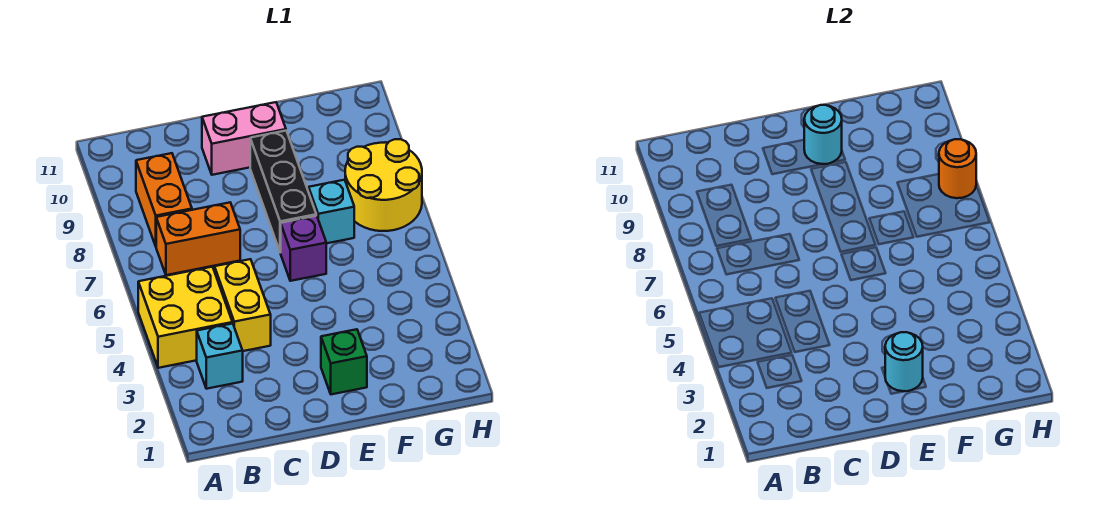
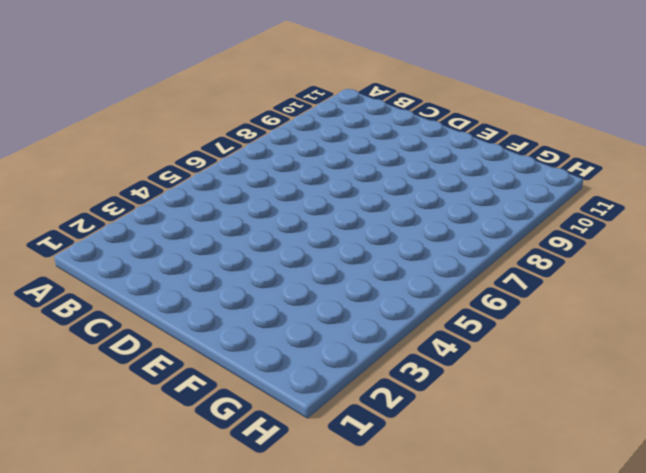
none -> yellow brick A4:B5 level 1
none -> cyan brick B3 level 1
none -> orange brick B7:C7 level 1

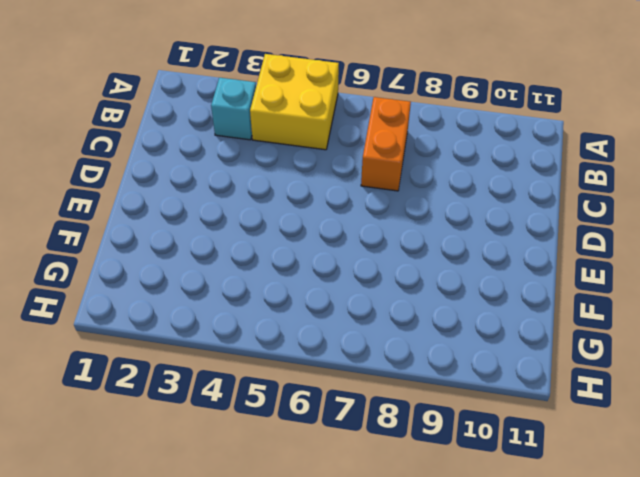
none -> orange brick B8:B9 level 1
none -> yellow brick C4:C5 level 1
none -> pink brick D10:E10 level 1

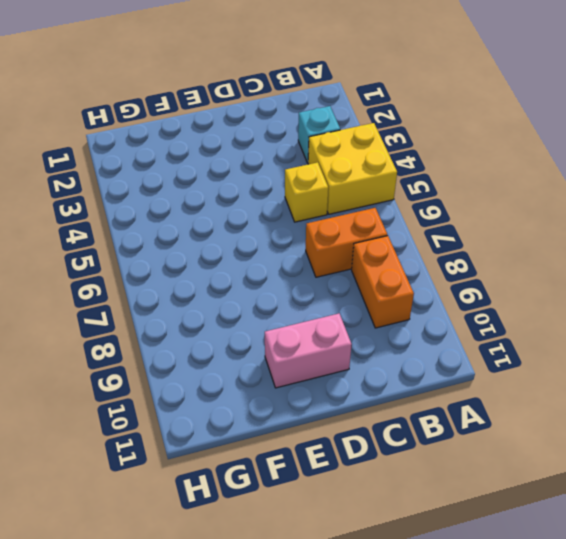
yellow brick C5 level 1 -> yellow brick C4:C5 level 1
none -> green brick E2 level 1
none -> purple brick E6 level 1
none -> black brick E7:E9 level 1

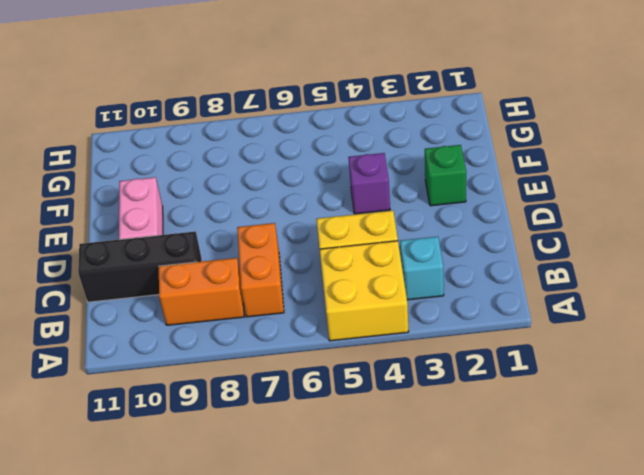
black brick C9:C11 level 1 -> black brick E7:E9 level 1
purple brick E4 level 1 -> purple brick E6 level 1
none -> cyan brick F7 level 1
none -> yellow round brick G7:H8 level 1
none -> cyan round brick E2 level 2

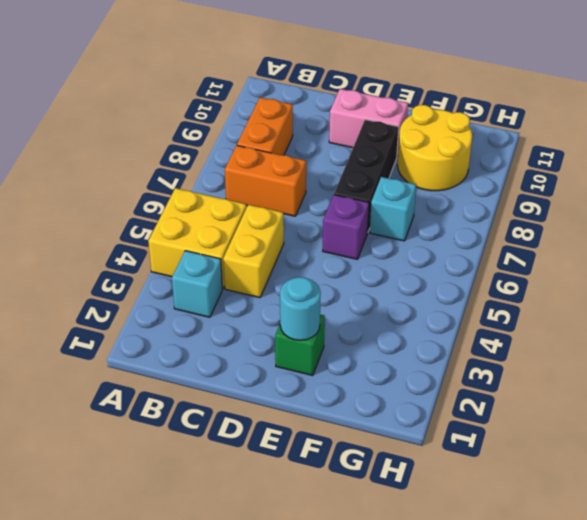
yellow round brick F9:G10 level 1 -> yellow round brick G7:H8 level 1
none -> cyan round brick E10 level 2
none -> orange round brick H8 level 2

